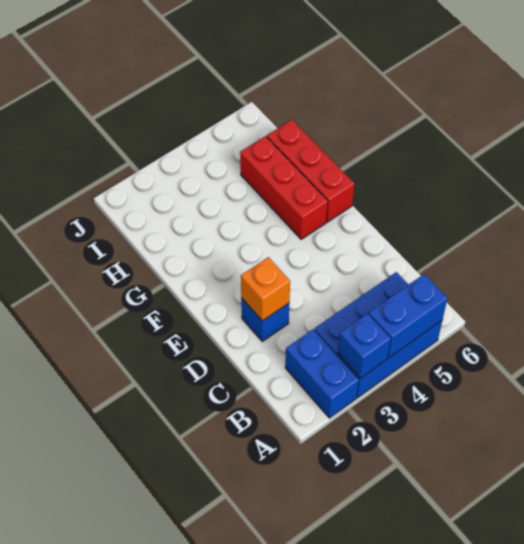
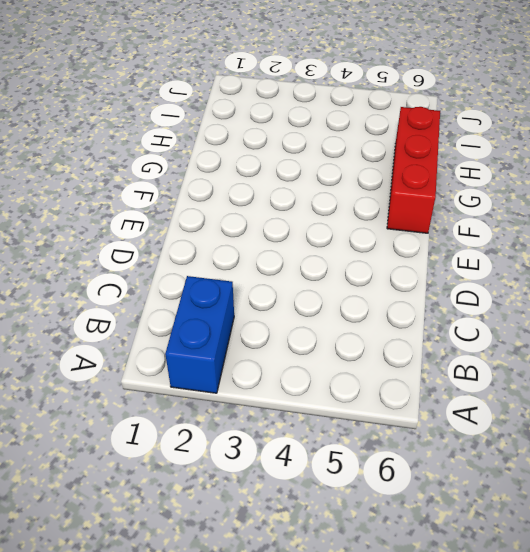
none -> blue brick A3:B5 level 1
none -> blue brick D2 level 1

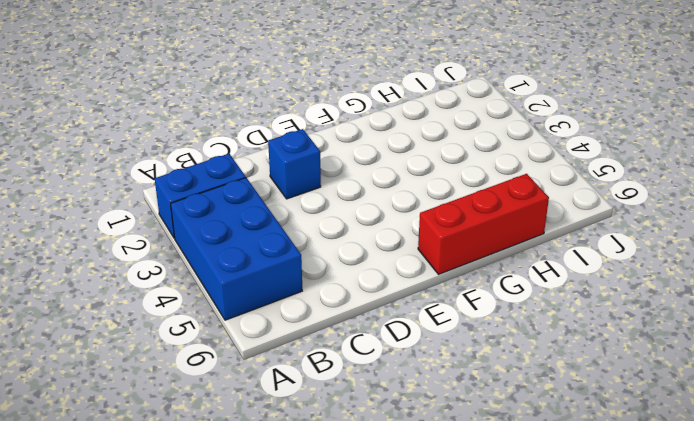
none -> red brick F5:H5 level 1
none -> blue brick A3 level 2

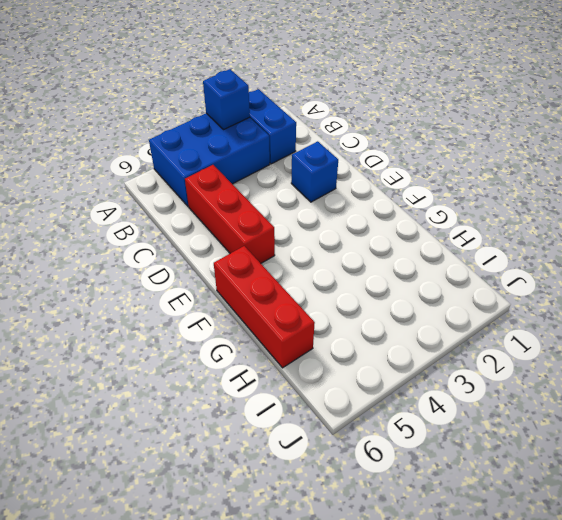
red brick C5:E5 level 1 -> red brick F5:H5 level 1
none -> blue brick A4:A5 level 2
none -> orange brick D2 level 2

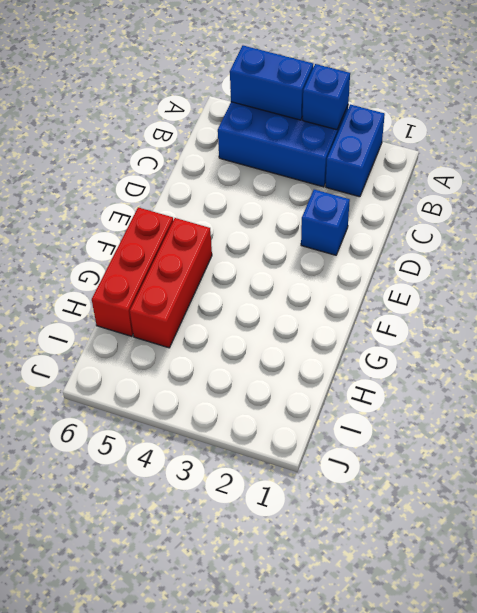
none -> orange brick D2 level 2

